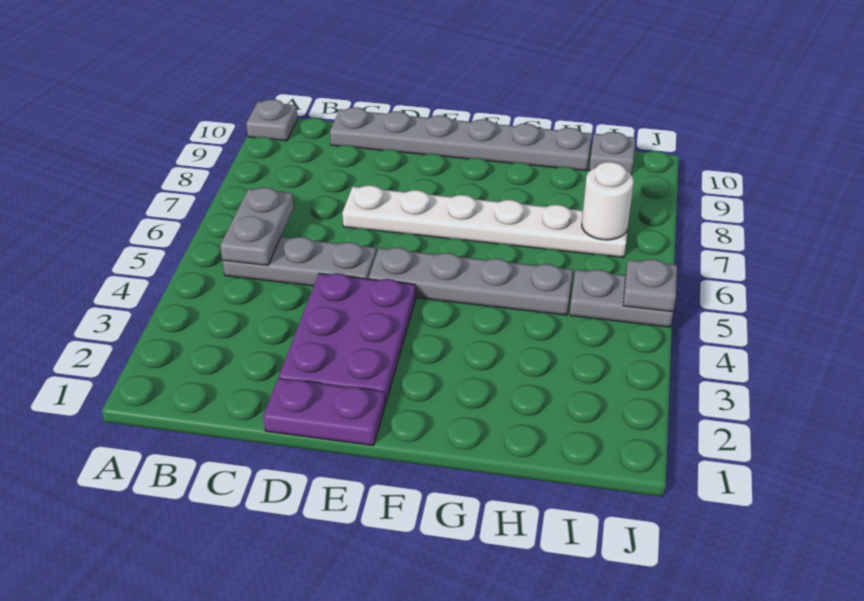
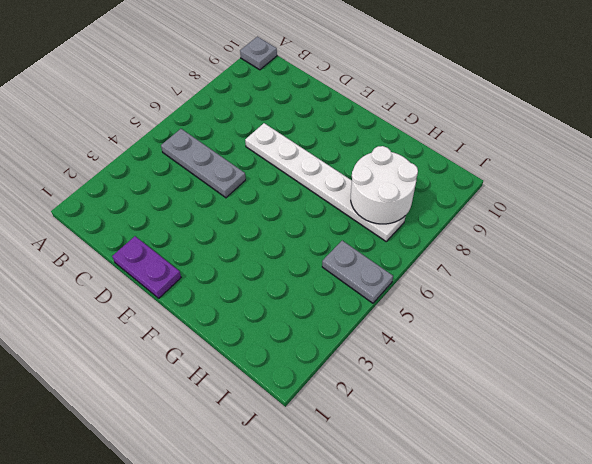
white round brick H7:I8 level 2 -> white round brick I7 level 2
none -> grey plate C10:H10 level 1
none -> purple plate D2:E4 level 1
none -> grey plate E5:H5 level 1

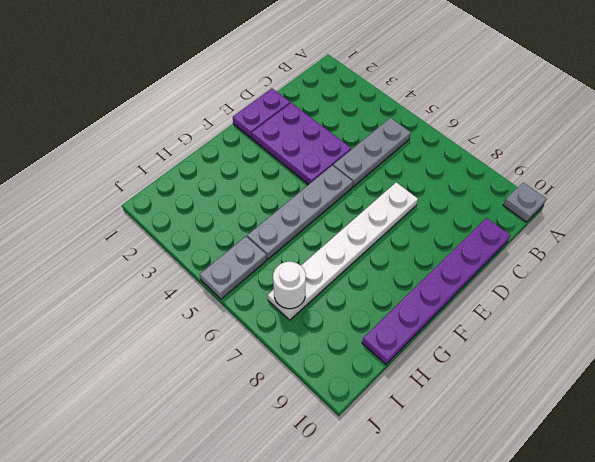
purple plate C10:H10 level 1 -> grey plate C10:H10 level 1
none -> grey plate I10 level 1
none -> grey plate B5:B6 level 2
none -> grey plate J5 level 2

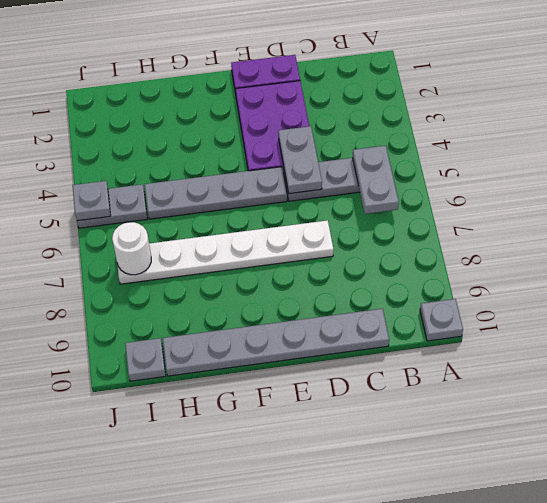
grey plate D4:D5 level 2 -> none

